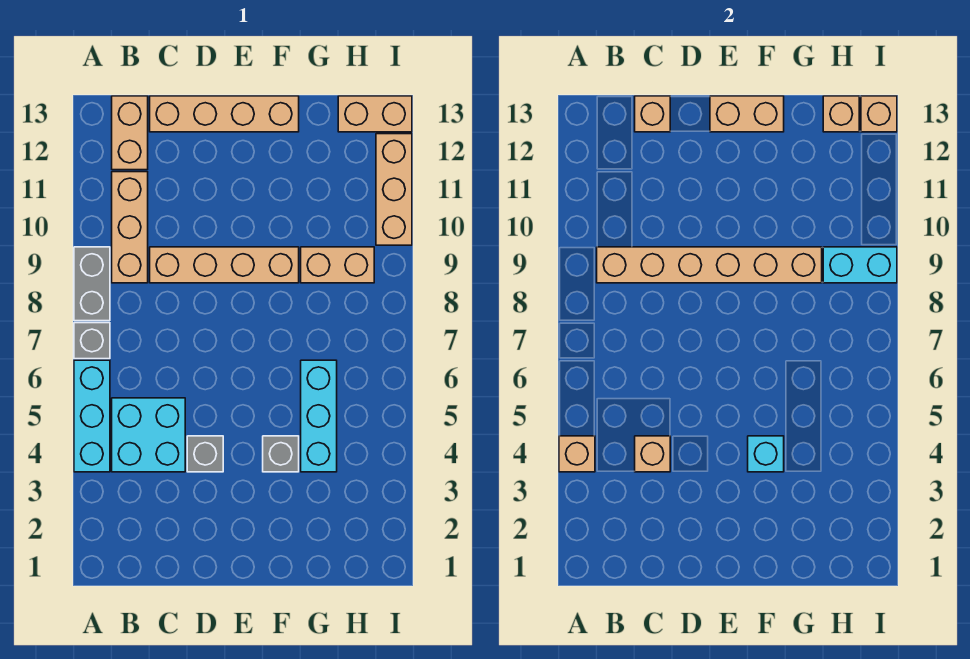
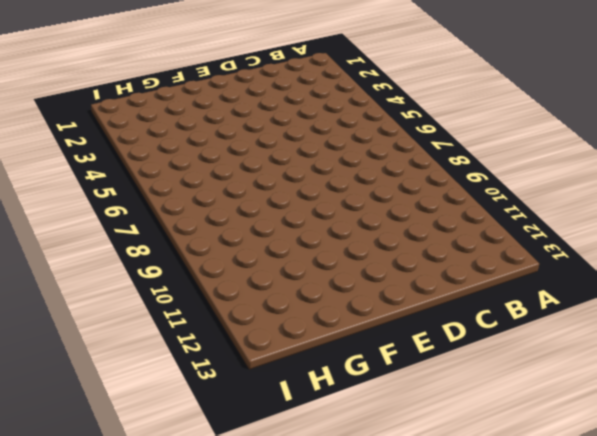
none -> cyan brick A4:A6 level 1
none -> grey brick A7 level 1
none -> grey brick A8:A9 level 1

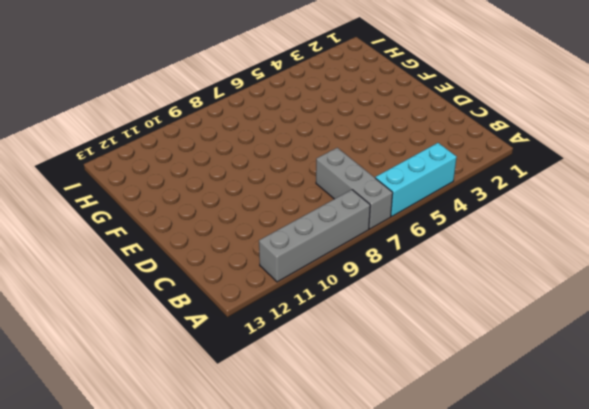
grey brick A7:C7 level 1 -> grey brick A7 level 1
grey brick A8:A11 level 1 -> grey brick A8:A9 level 1
none -> cyan brick B4:C5 level 1
none -> tan brick B9:B11 level 1
none -> tan brick B12:B13 level 1

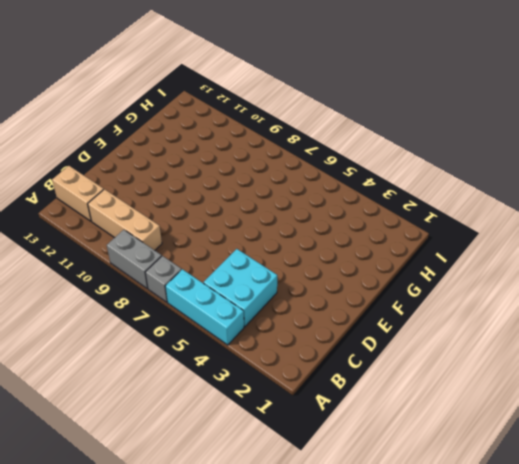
none -> tan brick C9:F9 level 1
none -> tan brick C13:F13 level 1
none -> grey brick D4 level 1

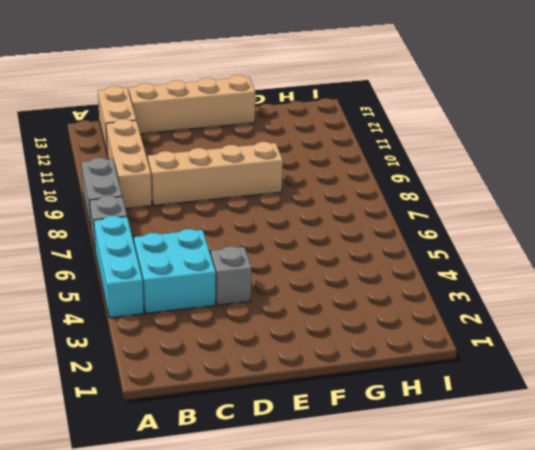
none -> grey brick F4 level 1
none -> cyan brick G4:G6 level 1
none -> tan brick G9:H9 level 1

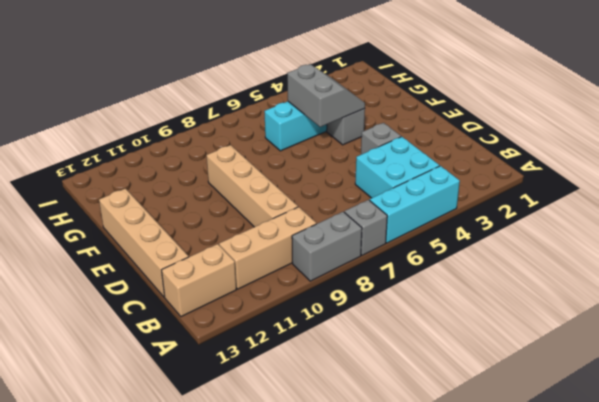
grey slope F4:G5 level 2 top 5 -> cyan brick F4 level 2
none -> tan brick G9:H9 level 1
none -> tan brick H13:I13 level 1
none -> tan brick I10:I12 level 1

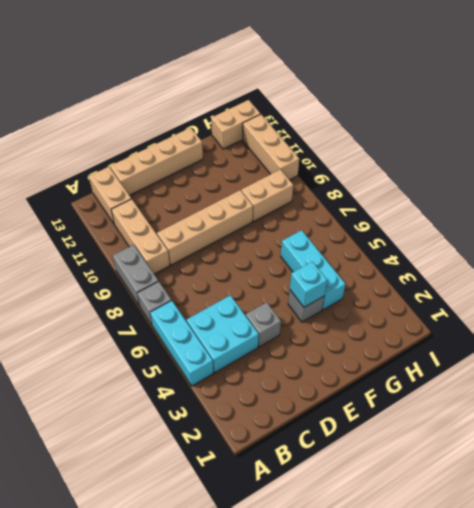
none -> tan brick A4 level 2
none -> tan brick B9:G9 level 2
none -> tan brick C4 level 2

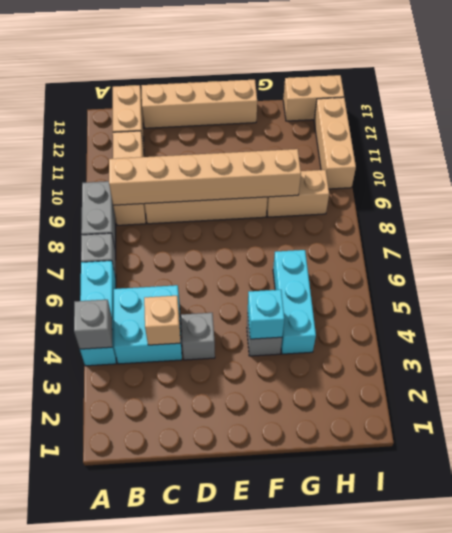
grey brick A4 level 2 -> tan brick A4 level 2
none -> tan brick C13 level 2
none -> tan brick E13:F13 level 2
none -> cyan brick H9:I9 level 2

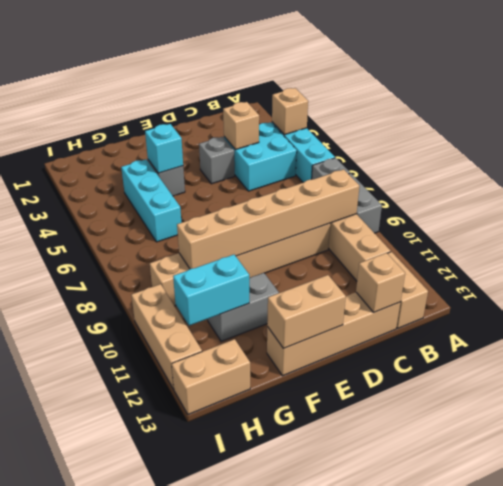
grey brick F11:G11 level 1 -> none
cyan brick G11:H11 level 2 -> cyan brick H9:I9 level 2
none -> tan brick H13 level 2
none -> tan brick I13 level 2

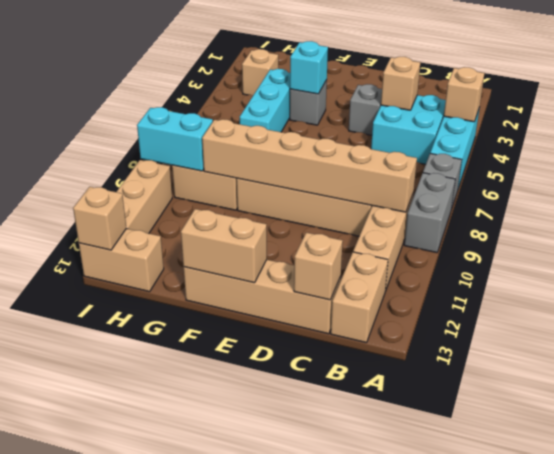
tan brick H3 level 1 -> tan brick H13 level 2

